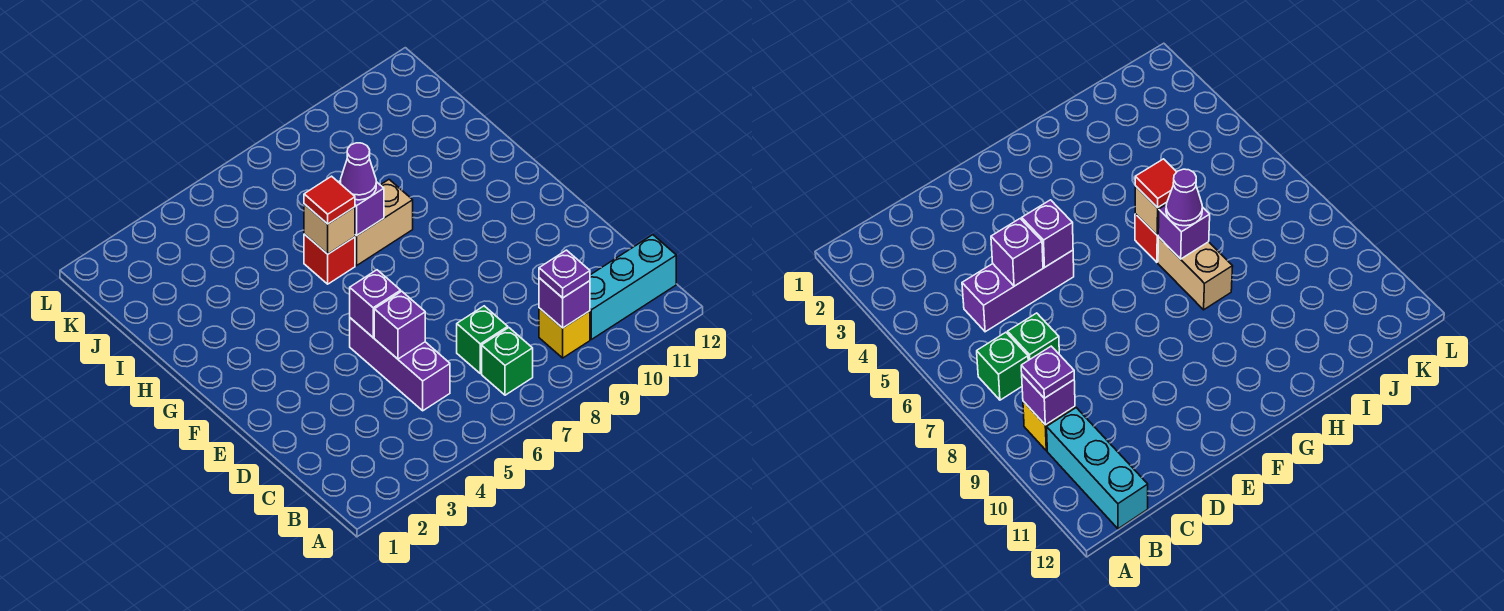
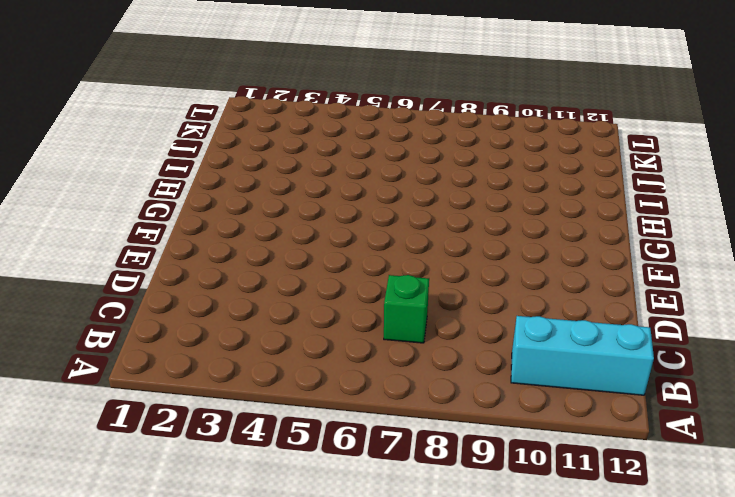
none -> green brick B7 level 1
none -> yellow brick B9 level 1
none -> purple brick C5:E5 level 1

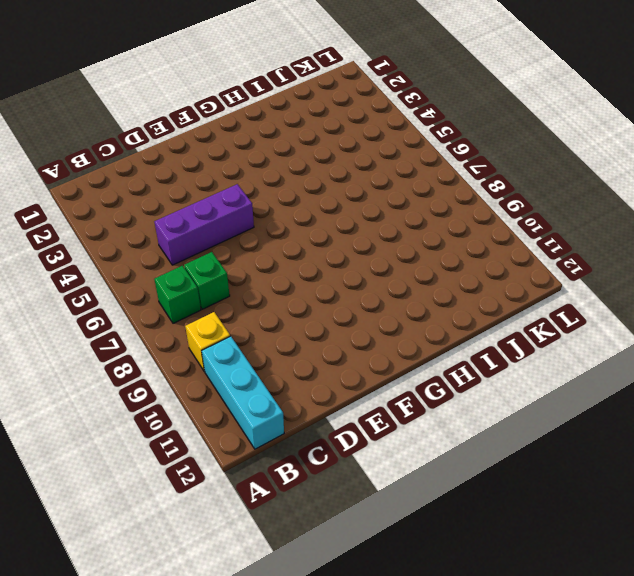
none -> red brick H6 level 1
none -> tan brick H7:H8 level 1
none -> purple brick B9 level 2

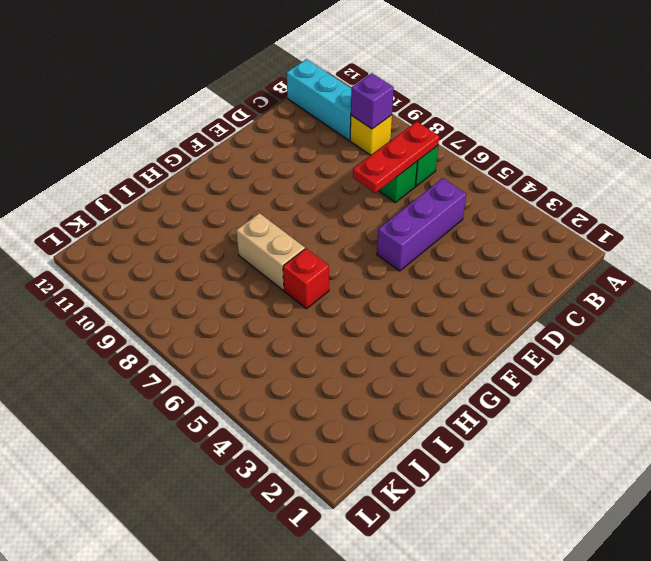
red plate B7:D7 level 2 -> none
none -> purple brick D5 level 2
none -> purple brick E5 level 2
none -> tan brick H6 level 2

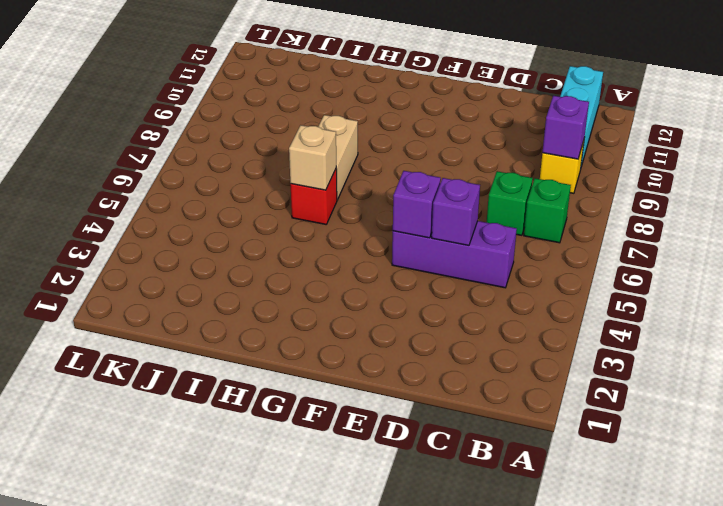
none -> purple brick H7 level 2
none -> purple plate B9 level 3
none -> red tile H6 level 3

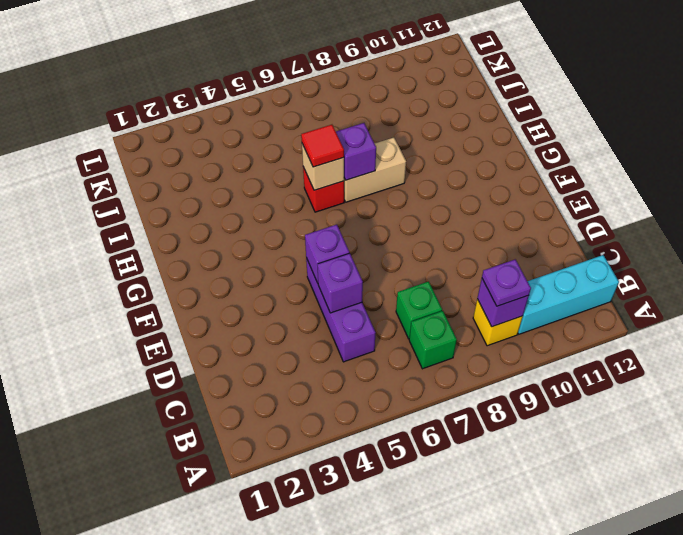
none -> purple cone H7 level 3

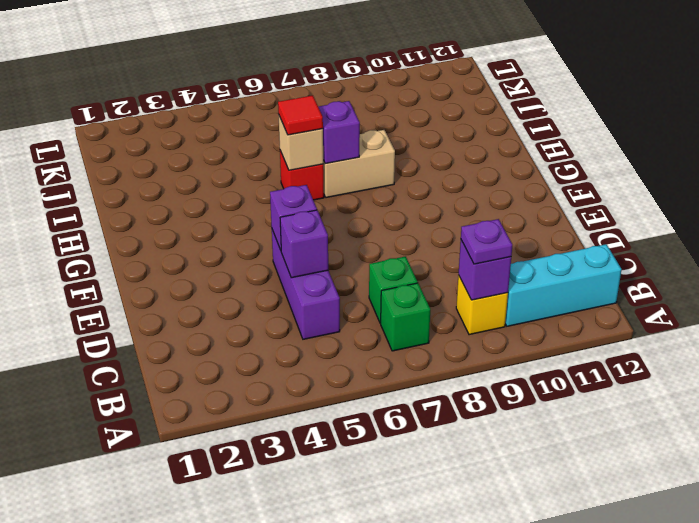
none -> purple cone H7 level 3

